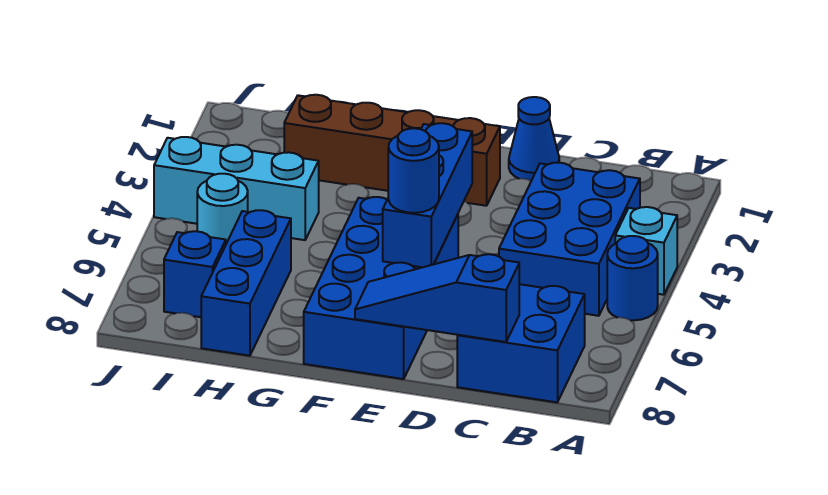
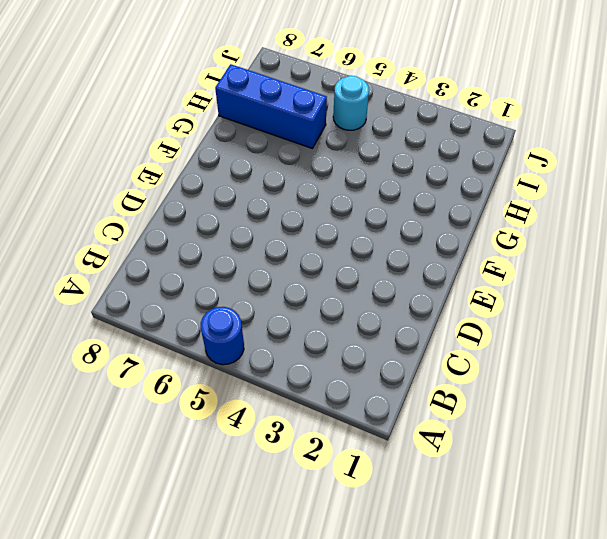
none -> cyan brick A4 level 1
none -> blue brick B3:C5 level 1
none -> blue brick B7:C8 level 1

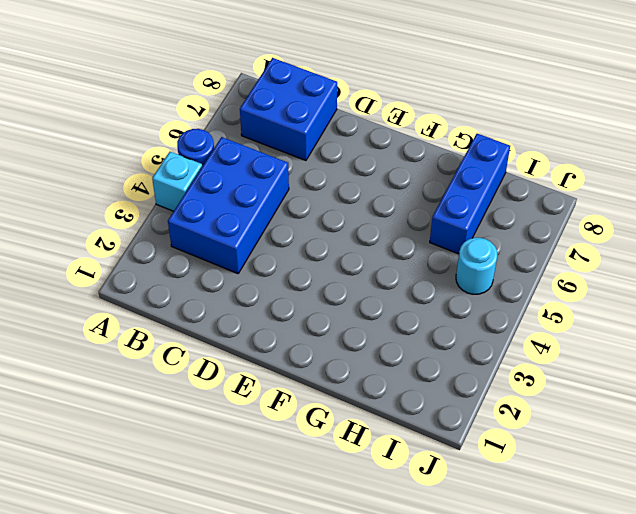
none -> blue cone D1 level 1
none -> brown brick E2:H2 level 1
none -> blue brick E5:F8 level 1

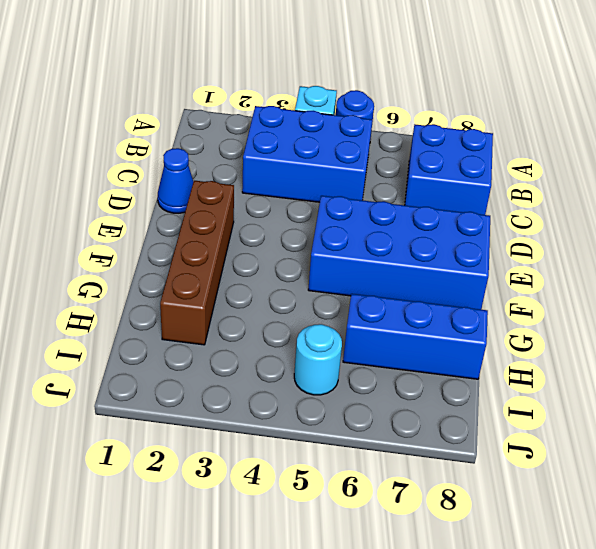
none -> cyan brick H4:J4 level 1
none -> blue brick I7 level 1
none -> blue slope C8:E8 level 2 top C

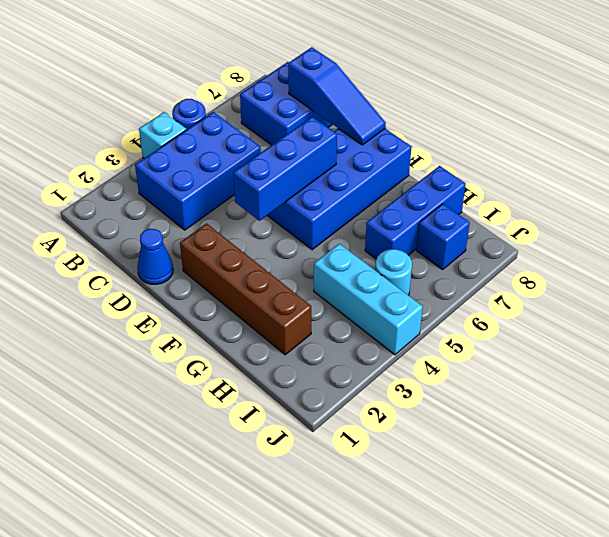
none -> blue round brick E6 level 3

